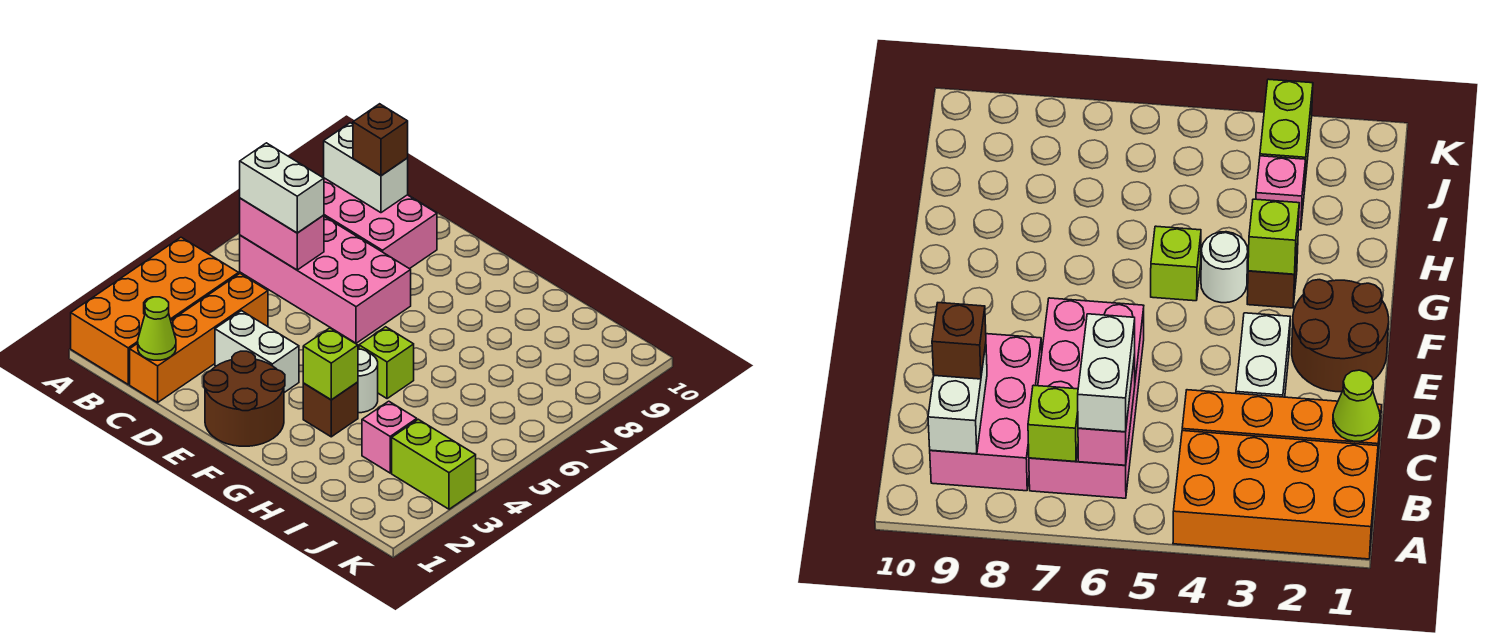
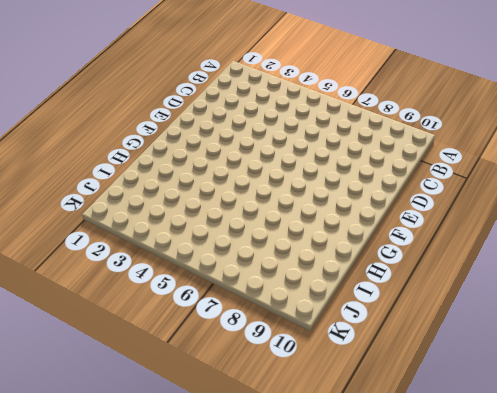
none -> orange brick A1:B4 level 1
none -> pink brick B6:E7 level 1
none -> pink brick B8:D9 level 1

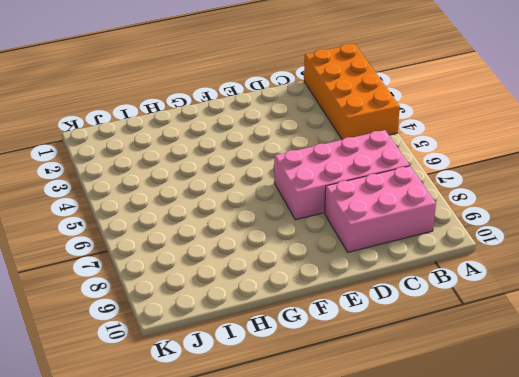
none -> orange brick C1:C4 level 1
none -> white brick D3:E3 level 1
none -> brown round brick E1:F2 level 1

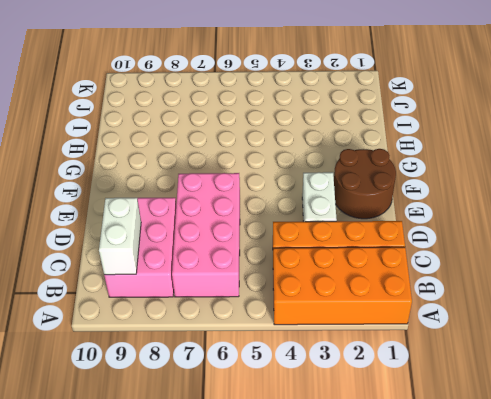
none -> brown brick G3 level 1
none -> white round brick G4 level 1
none -> lime brick G5 level 1

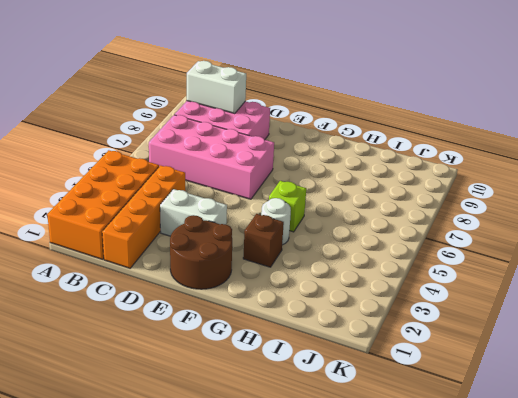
none -> pink brick I3 level 1
none -> lime brick J3:K3 level 1
none -> pink brick B6:C6 level 2

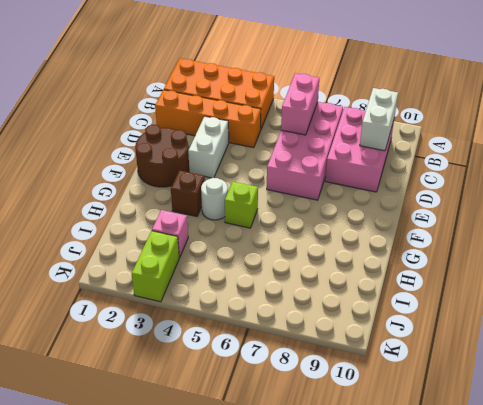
none -> lime brick B7 level 2
none -> lime cone C1 level 2
none -> lime brick G3 level 2

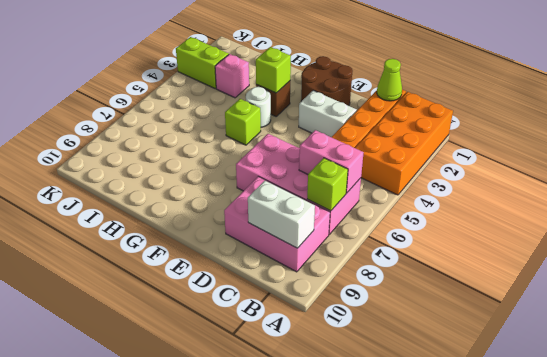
none -> white brick B6:C6 level 3
none -> brown brick C9 level 3

